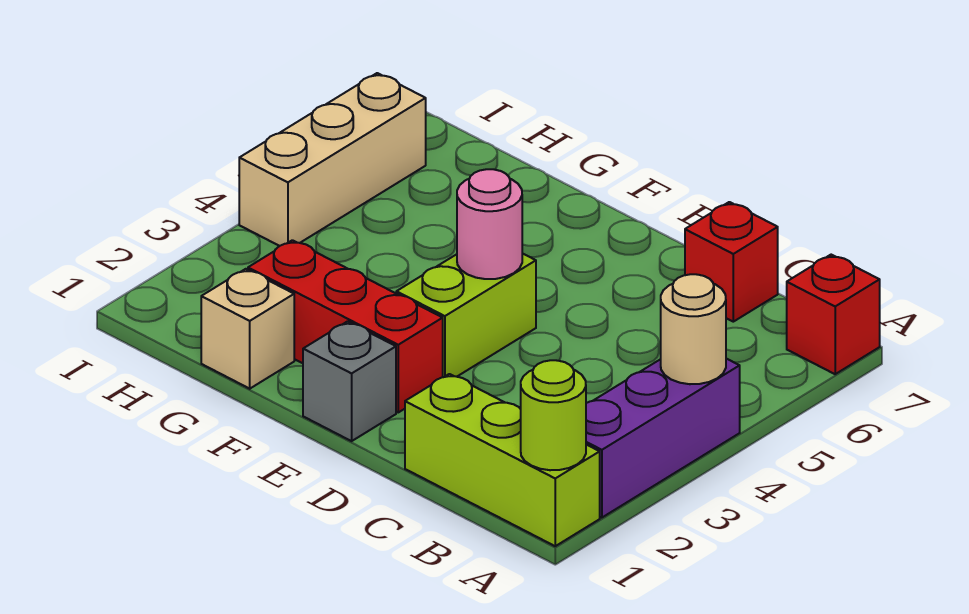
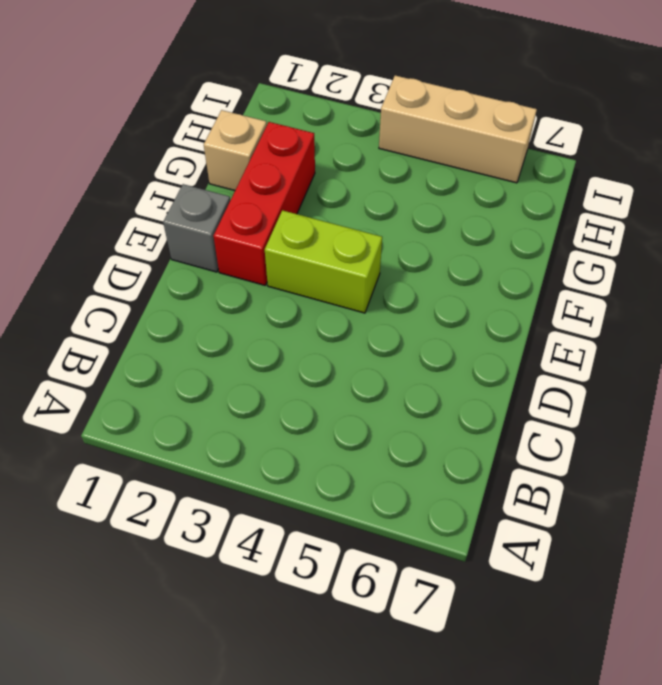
none -> lime brick A1:C1 level 1
none -> purple brick A2:A4 level 1
none -> red brick A7 level 1

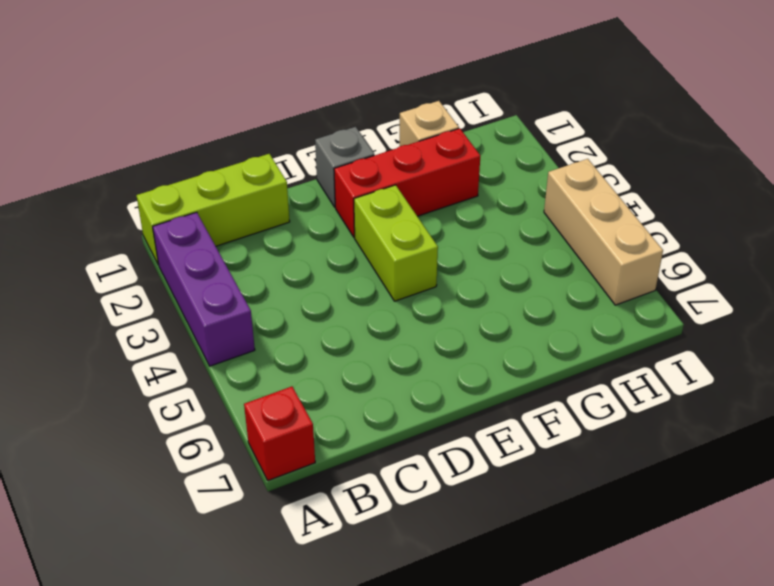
none -> red brick C7 level 1
none -> lime round brick A1 level 2
none -> tan round brick A4 level 2

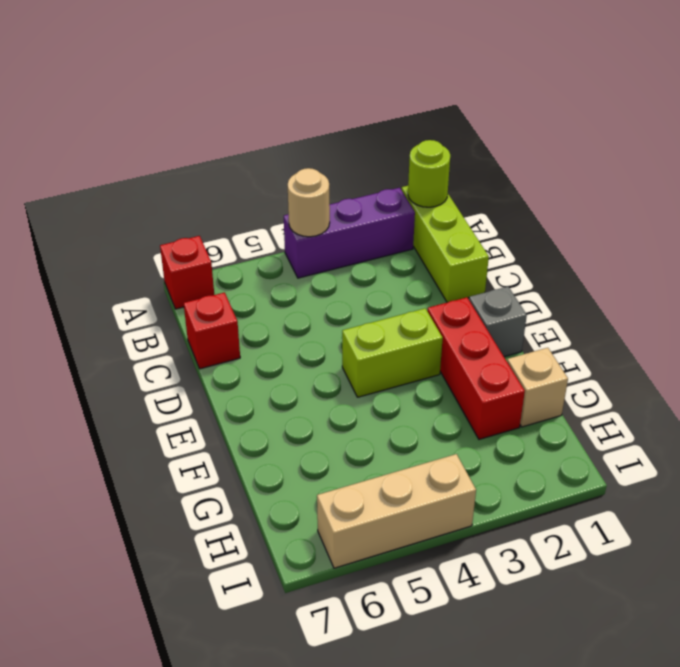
none -> pink round brick E4 level 2

